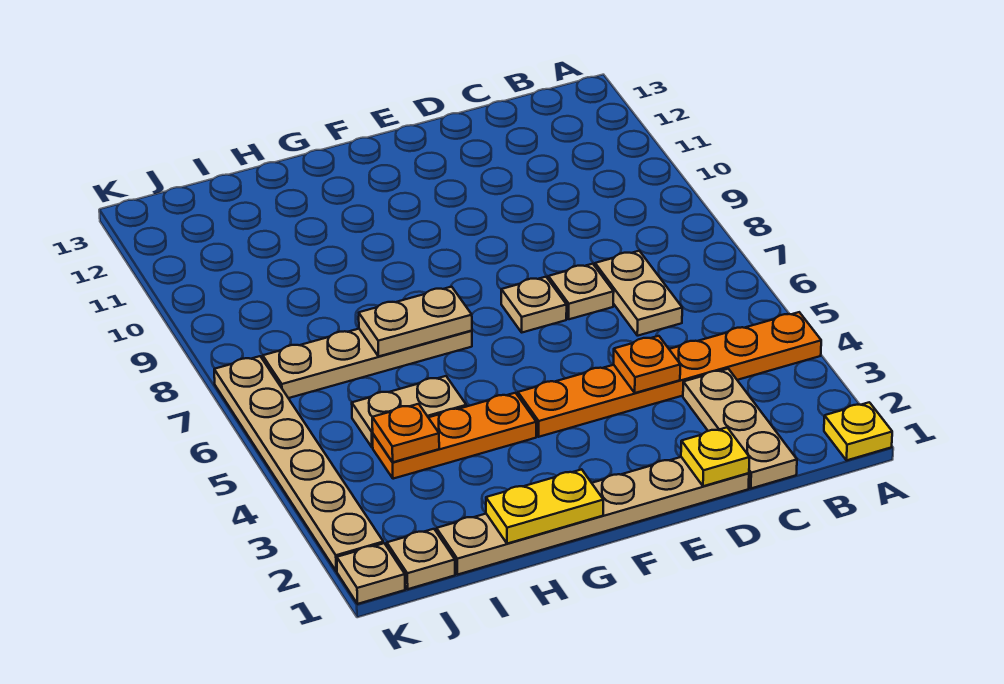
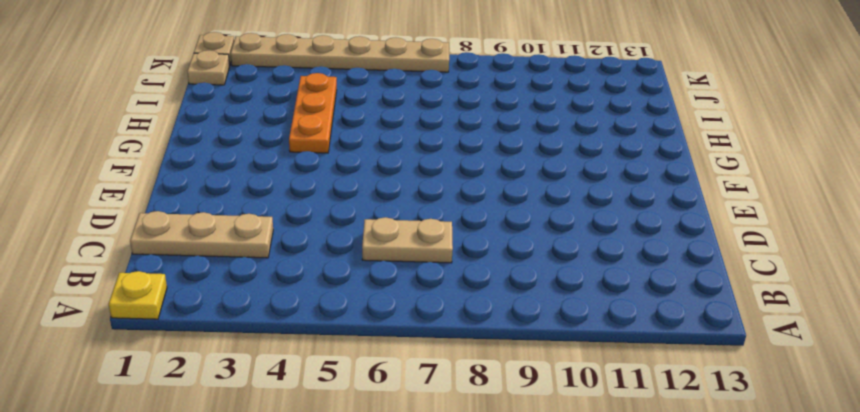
none -> orange plate A4:F4 level 1
none -> tan plate D1:I1 level 1
none -> tan plate D7 level 1

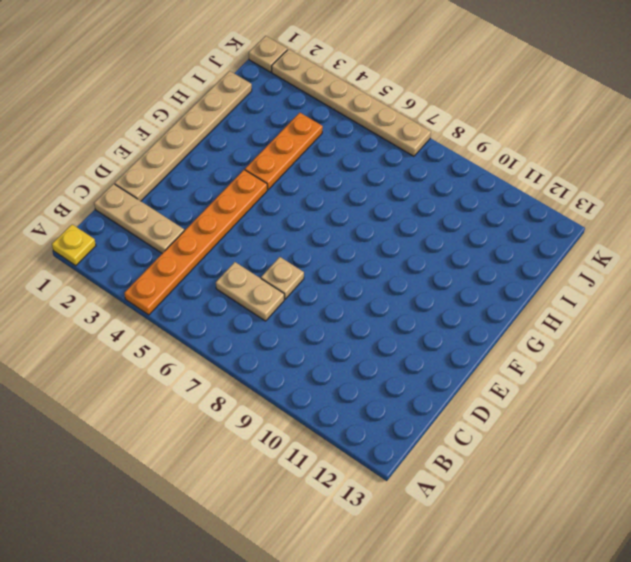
none -> tan plate E7 level 1
none -> tan plate G7:J7 level 1
none -> tan plate H5:I5 level 1

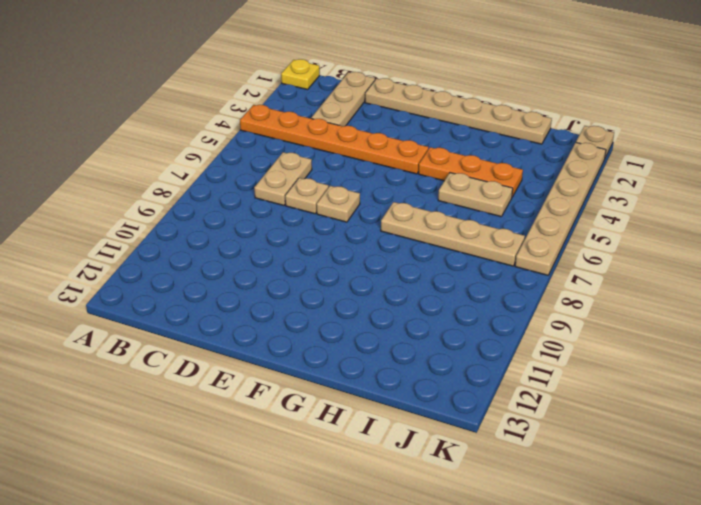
none -> tan plate J1 level 1
none -> yellow plate D1 level 2
none -> orange plate D4 level 2

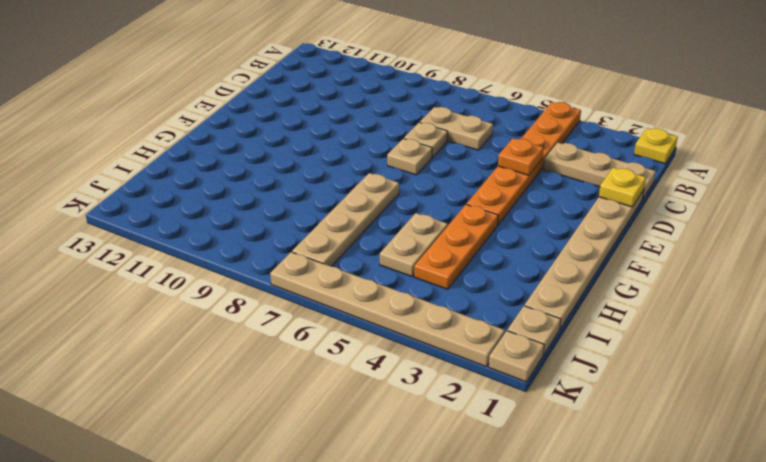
none -> yellow plate G1:H1 level 2
none -> tan plate G7:H7 level 2
none -> orange plate I4 level 2

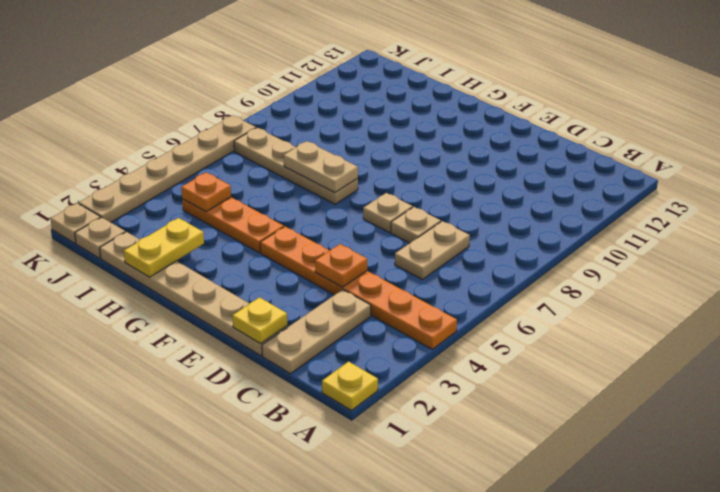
yellow plate H1:H2 level 2 -> yellow plate G1:H1 level 2
none -> tan plate H5:I5 level 1

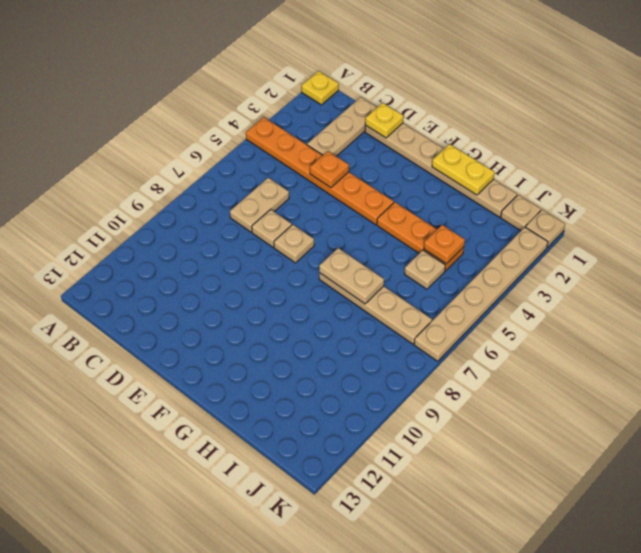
tan plate I5 level 1 -> tan plate H5:I5 level 1

